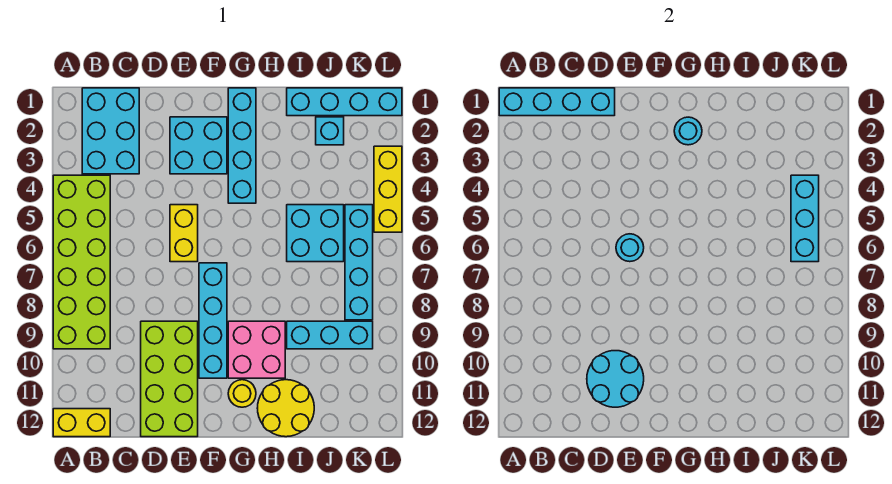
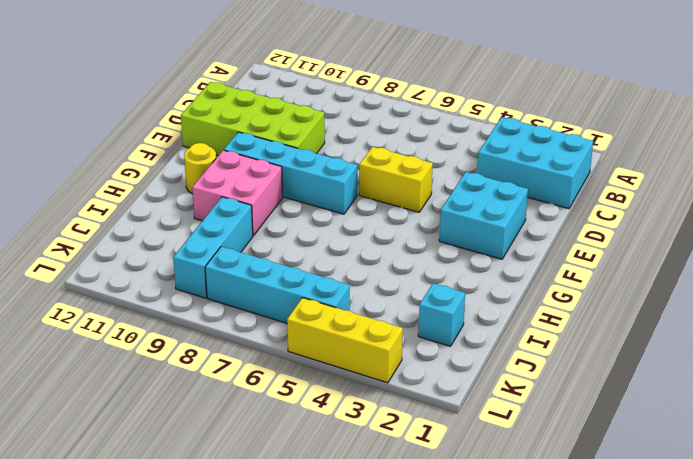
none -> lime brick A4:B9 level 1
none -> yellow brick A12:B12 level 1
none -> cyan brick G1:G4 level 1

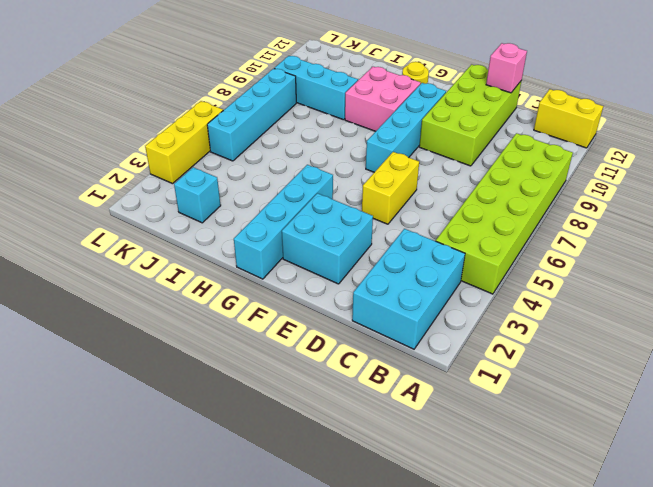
pink brick D12 level 2 -> none
none -> yellow round brick H11:I12 level 1
none -> cyan brick I1:L1 level 1
none -> cyan brick I5:J6 level 1

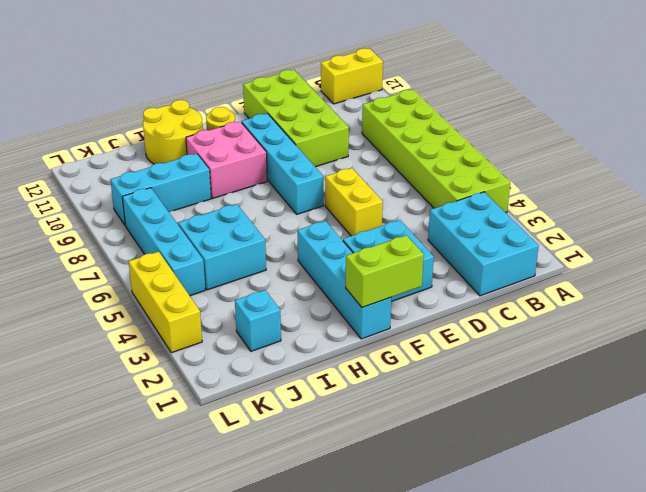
lime brick F1:G1 level 2 -> none
none -> cyan brick I1:L1 level 1
none -> cyan brick A1:D1 level 2
none -> cyan round brick D10:E11 level 2

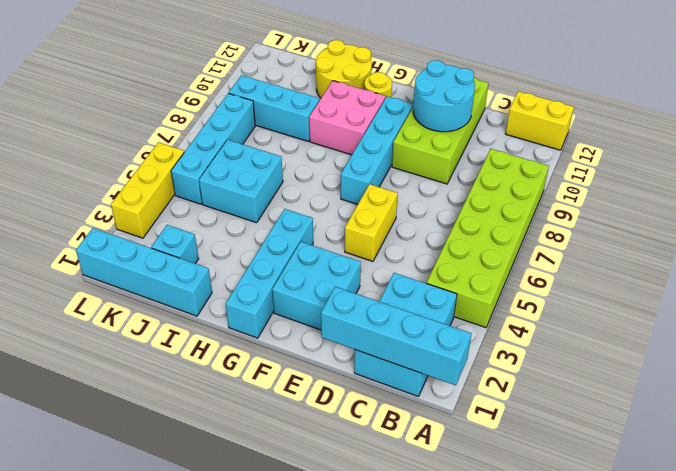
none -> cyan round brick E6 level 2
none -> cyan round brick G2 level 2
none -> cyan brick K4:K6 level 2

